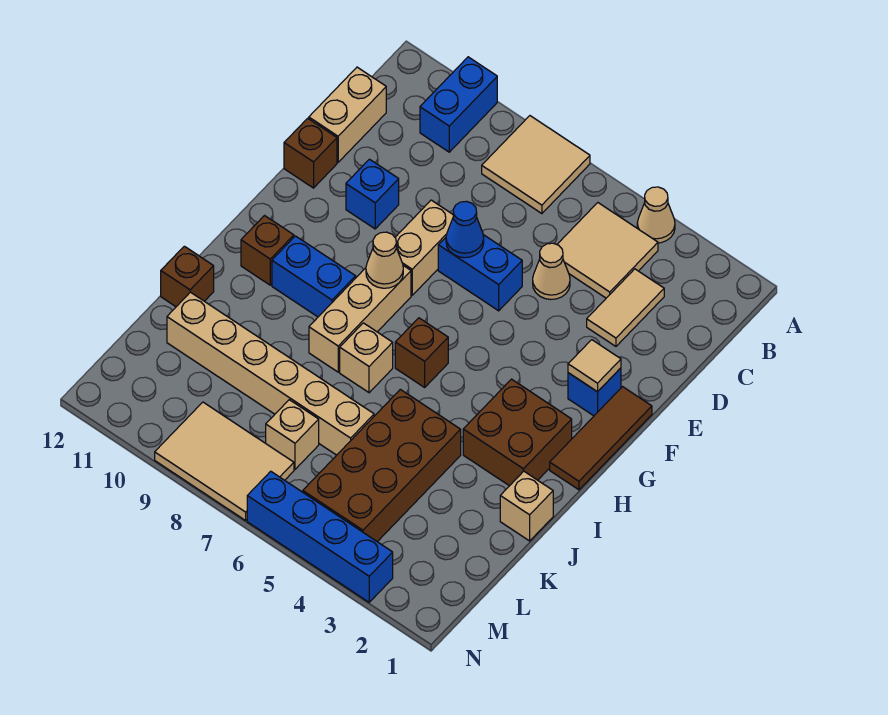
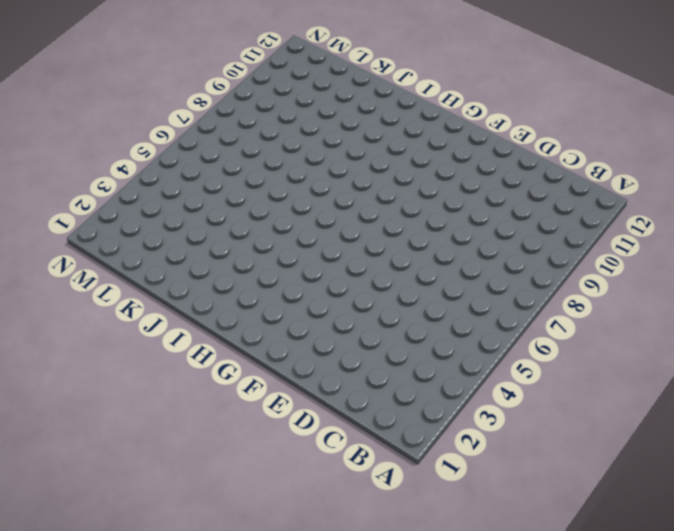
none -> tan cone A4 level 1
none -> tan tile A7:B8 level 1
none -> blue brick A10:B10 level 1

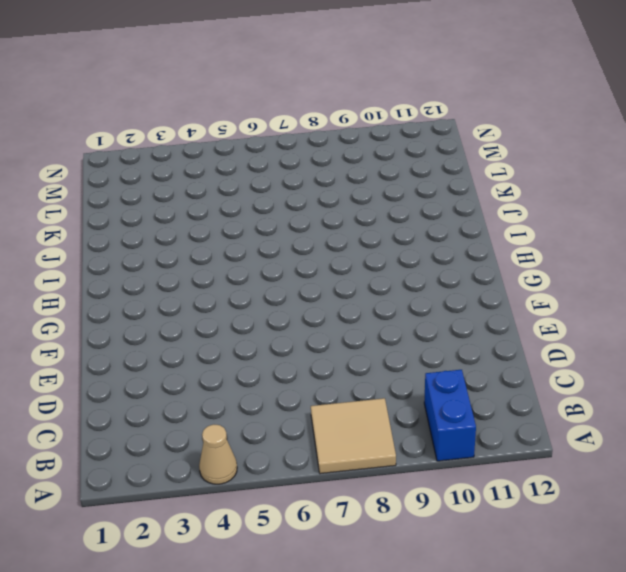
none -> tan tile B4:C5 level 1
none -> tan tile C3:D3 level 1
none -> tan brick C12:D12 level 1

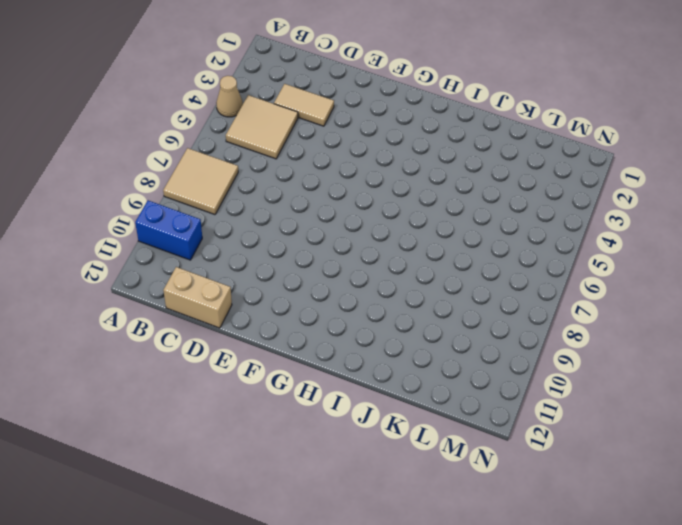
none -> tan cone D5 level 1
none -> blue brick E6:E7 level 1
none -> tan brick E8:F8 level 1

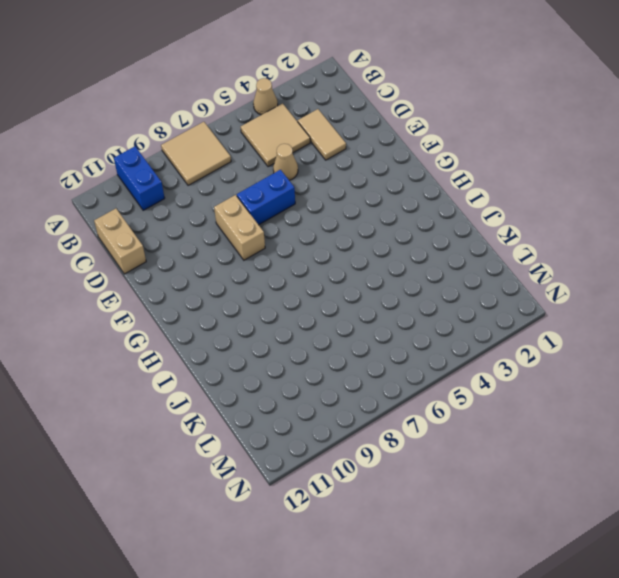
none -> blue brick E10 level 1
none -> brown brick E12 level 1
none -> brown tile F1:H1 level 1

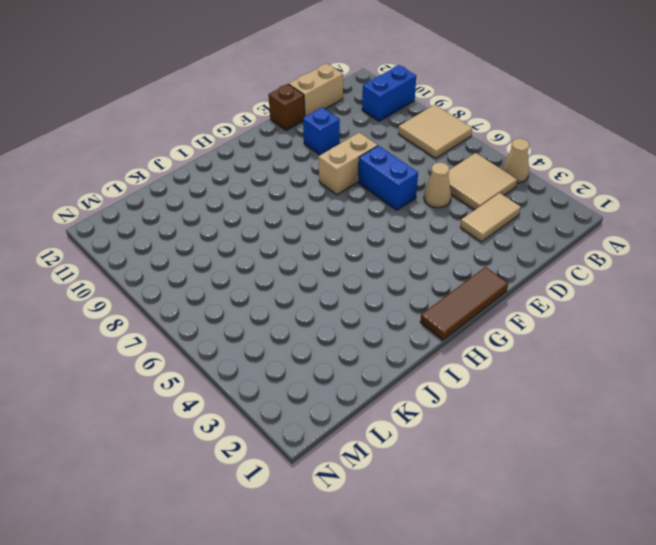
none -> blue brick F2 level 1
none -> tan brick G8:I8 level 1
none -> brown brick H2:I3 level 1

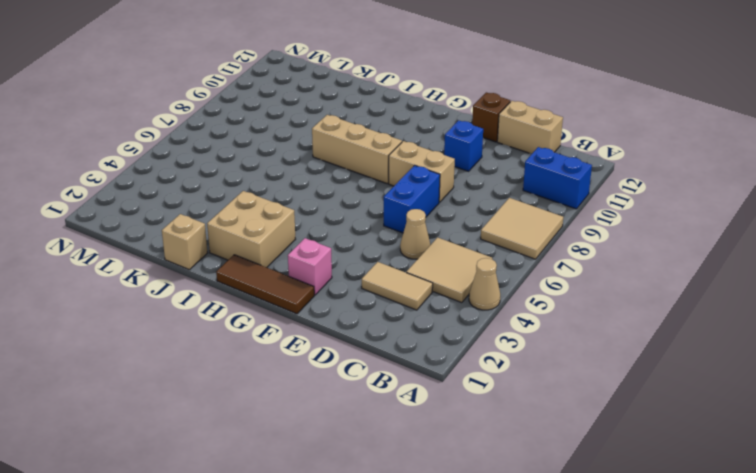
pink brick F2 level 1 -> blue brick F2 level 1
tan brick H2:I3 level 1 -> brown brick H2:I3 level 1
none -> brown brick H6 level 1
none -> blue brick H9:H10 level 1
none -> brown brick H11 level 1

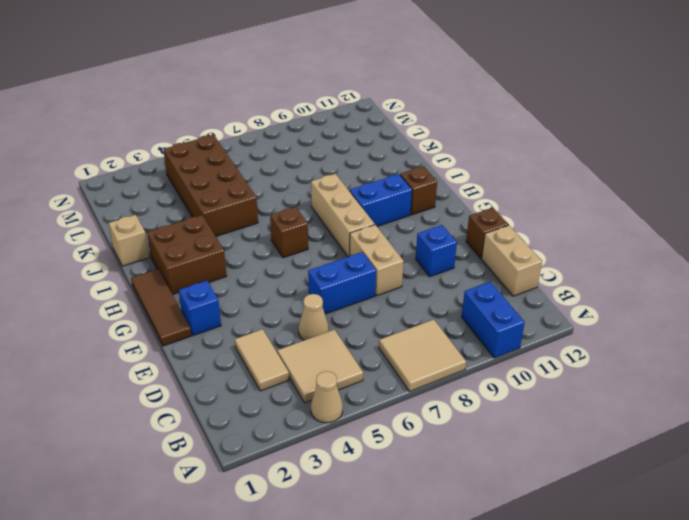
none -> tan brick I7 level 1
none -> brown brick J12 level 1
none -> tan brick K6:K11 level 1

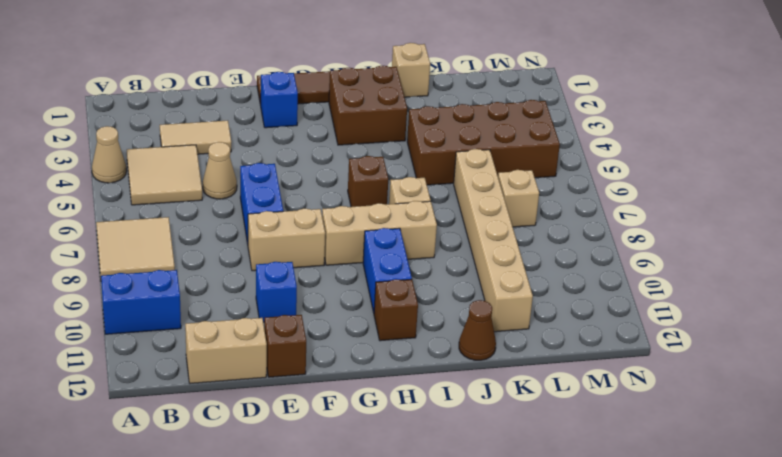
brown cone J12 level 1 -> brown brick J12 level 1
none -> tan tile M7:N9 level 1
none -> blue brick N3:N6 level 1
none -> blue cone E7 level 2

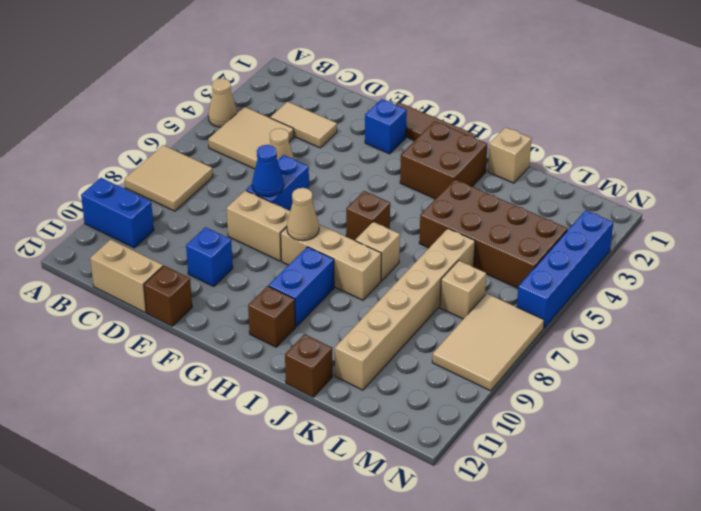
none -> tan tile F2 level 2

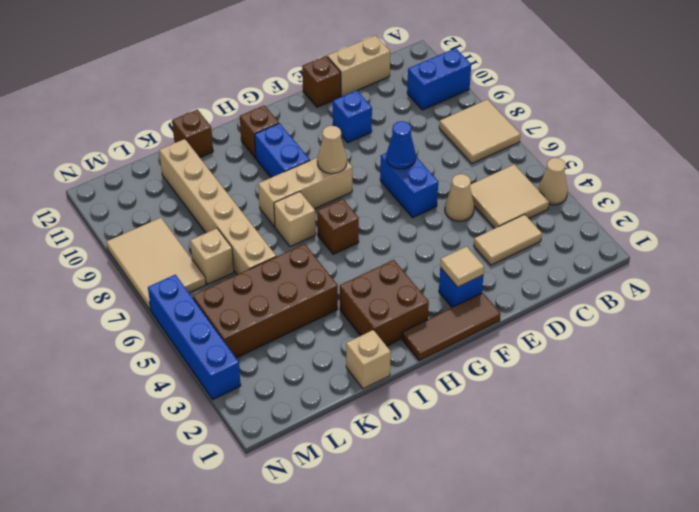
none -> tan brick E8:F8 level 1

